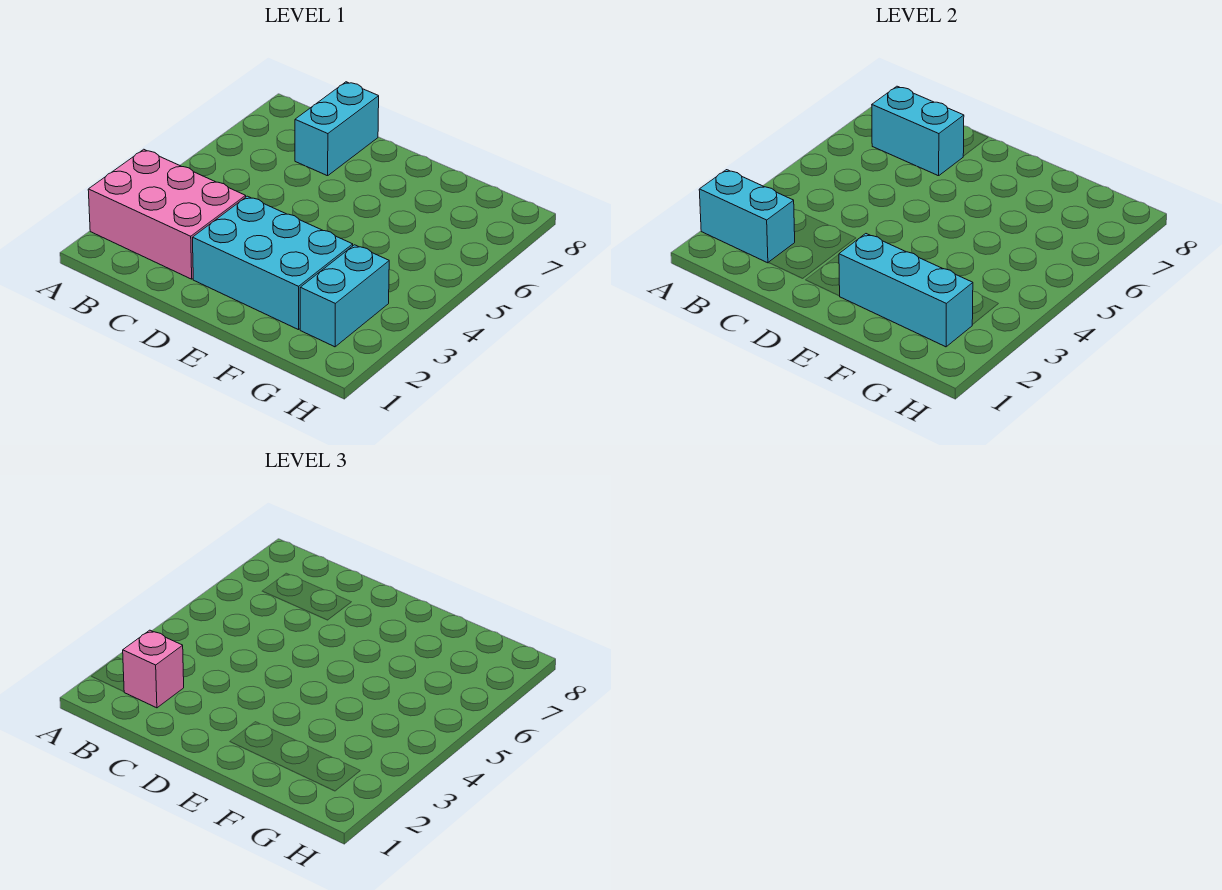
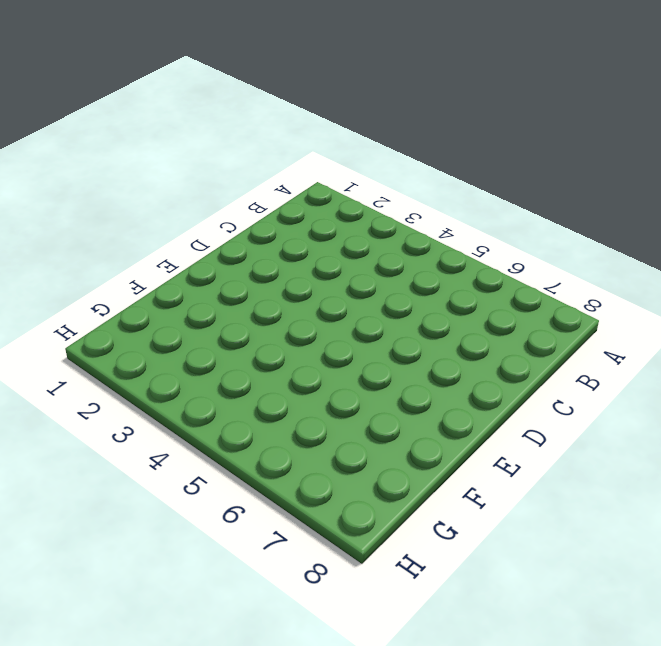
none -> pink brick A2:C3 level 1
none -> cyan brick C7:C8 level 1

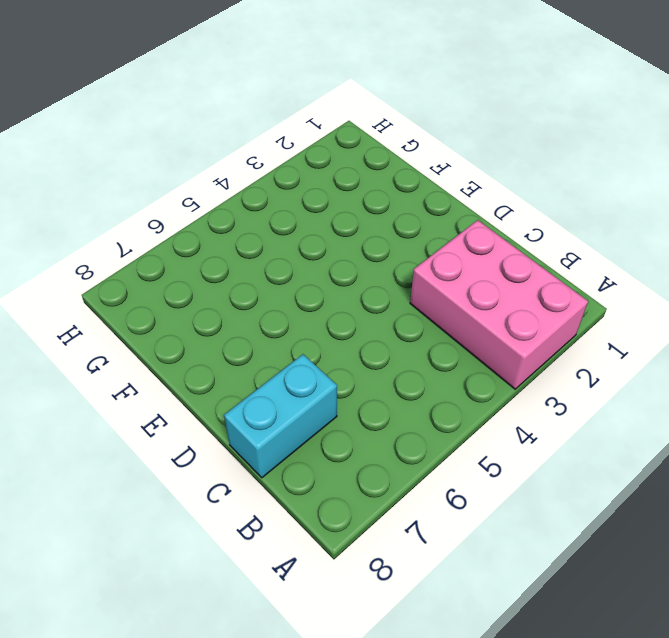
none -> cyan brick D2:F3 level 1
none -> cyan brick G2:G3 level 1

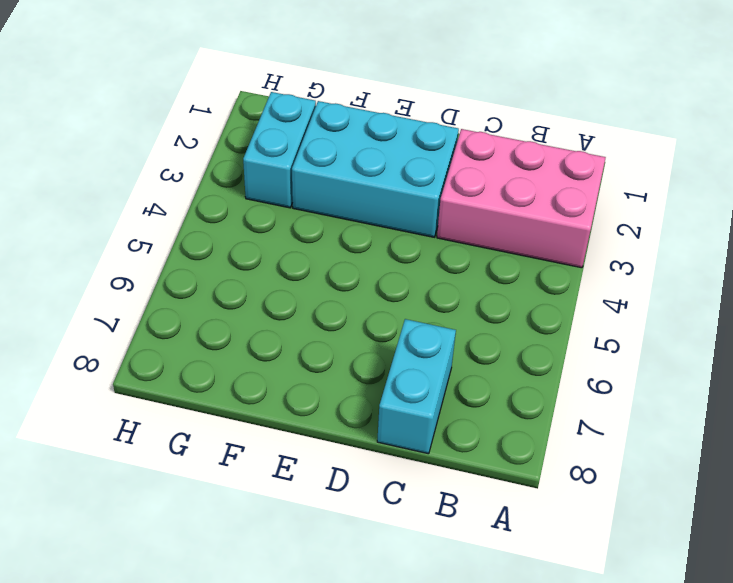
none -> cyan brick A2:B2 level 2
none -> cyan brick B7:C7 level 2

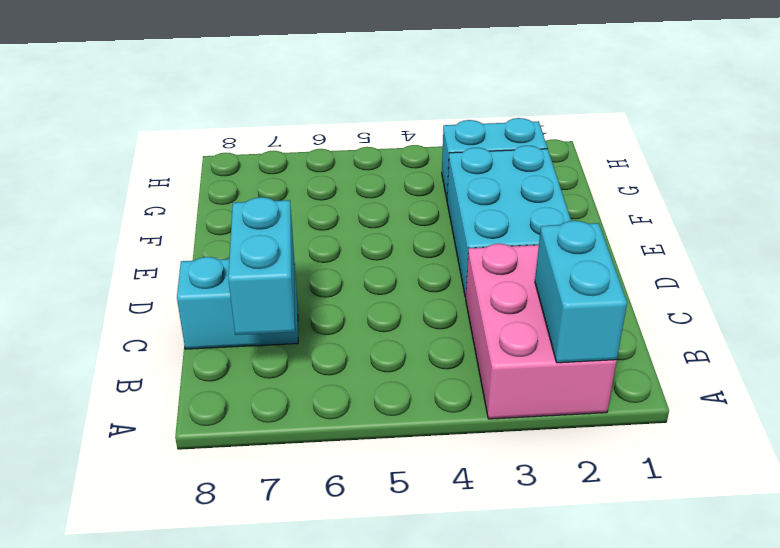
none -> cyan brick E2:G2 level 2
none -> pink brick B2 level 3

